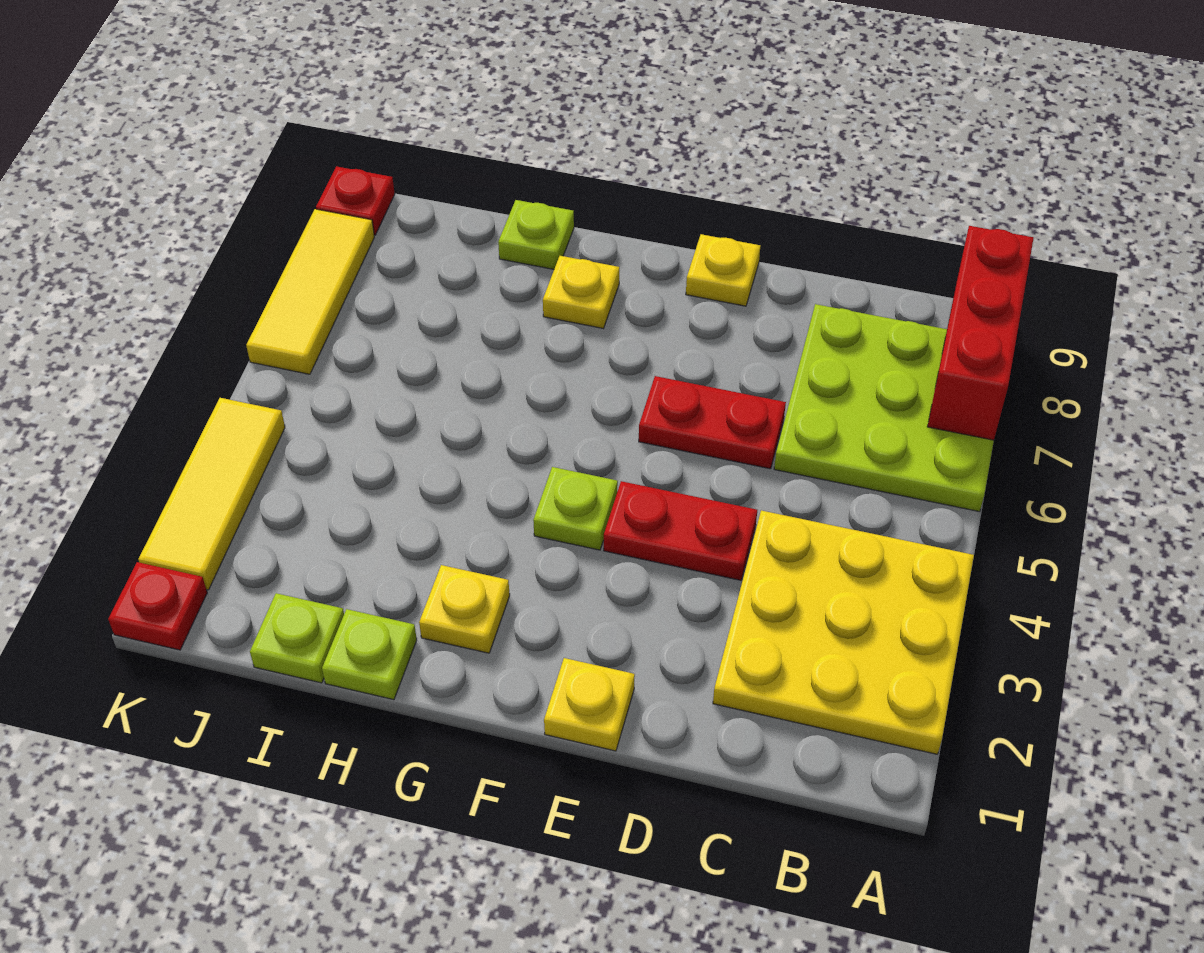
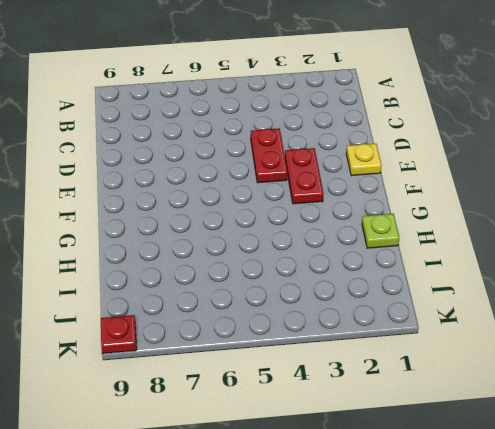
red plate E3:F3 level 1 -> red plate D6:E6 level 1
none -> yellow plate A2:C4 level 1
none -> lime plate A6:C8 level 1
none -> yellow plate E9 level 1

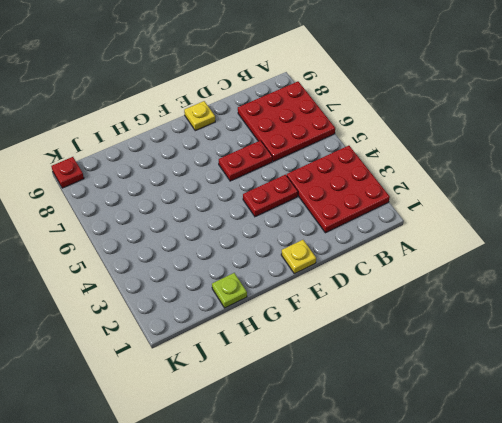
red plate A2:C4 level 1 -> yellow plate A2:C4 level 1
red plate A6:C8 level 1 -> lime plate A6:C8 level 1
none -> lime plate F4 level 1
none -> yellow plate G2 level 1
none -> yellow plate G8 level 1

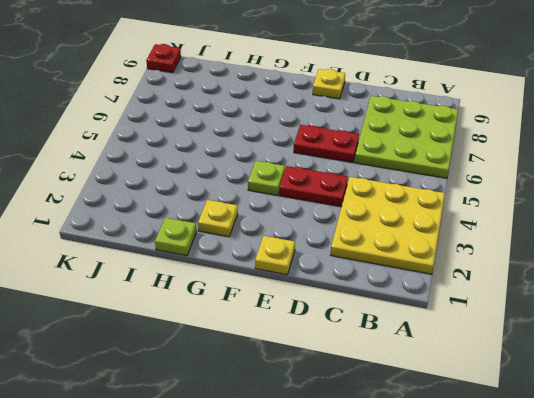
none -> yellow plate G8 level 1
none -> lime plate H9 level 1
none -> lime plate I1 level 1

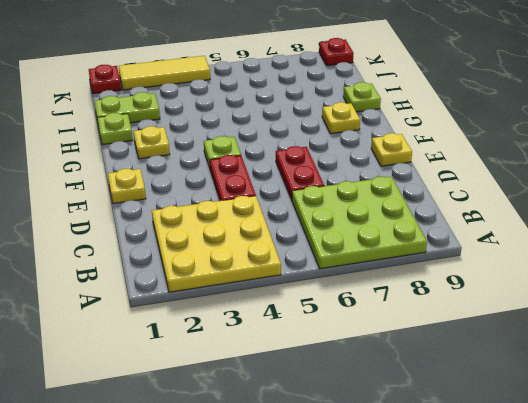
lime plate I1:I2 level 1 -> lime plate I1 level 1
none -> yellow tile K6:K8 level 1
none -> red brick A7:A9 level 2

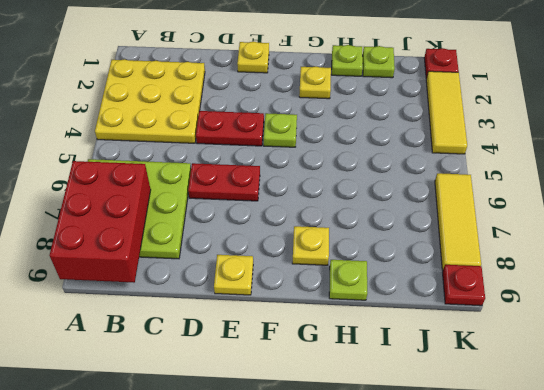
red brick A7:B9 level 2 -> red brick A7:A9 level 2

